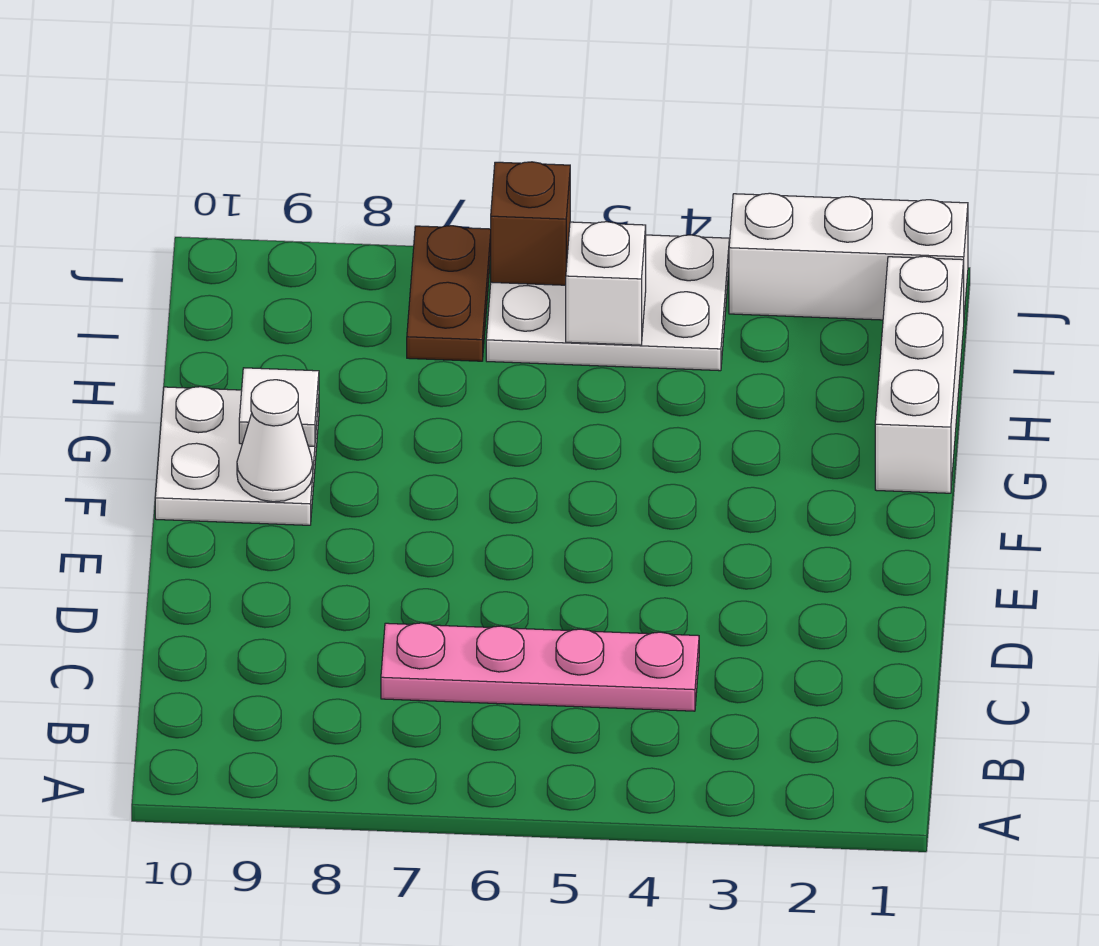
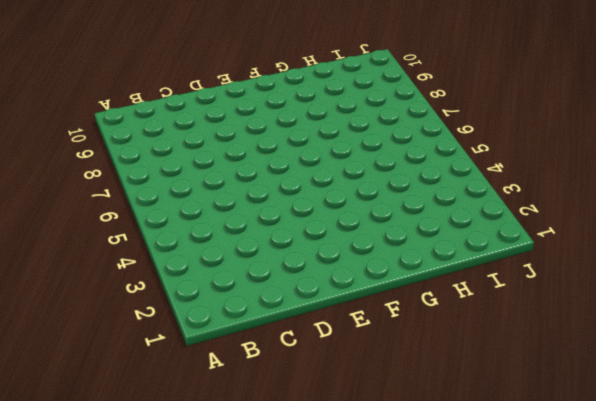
none -> pink plate C4:C7 level 1
none -> white plate F9:G10 level 1

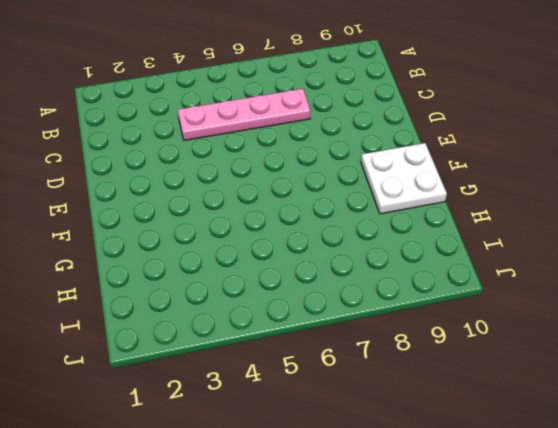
none -> white brick G1:I1 level 1
none -> white plate I4:J6 level 1

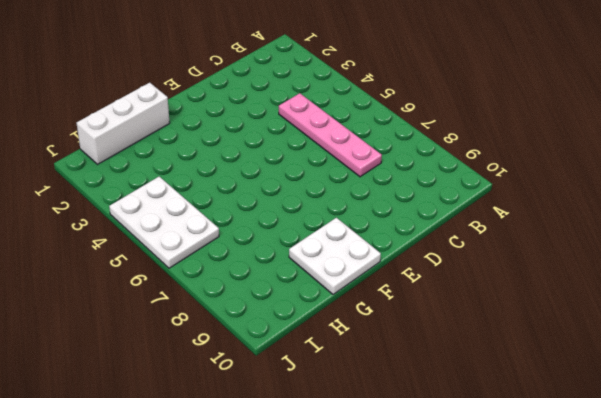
none -> brown plate I7:J7 level 1
none -> white brick J1:J3 level 1

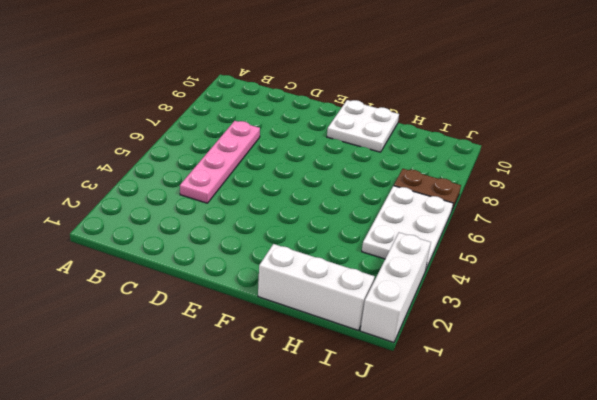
none -> white cone F9 level 2
none -> white tile G9 level 2

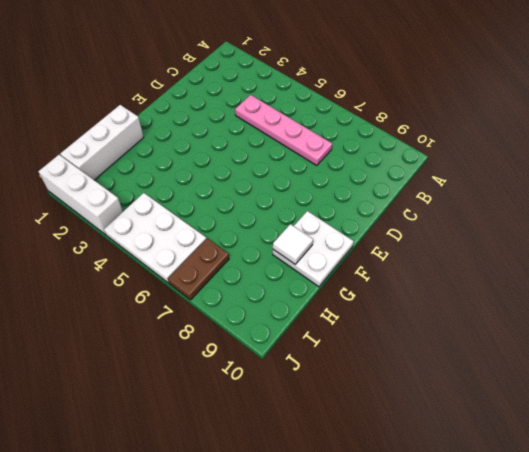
none -> white cone F9 level 2
none -> white brick I5 level 2

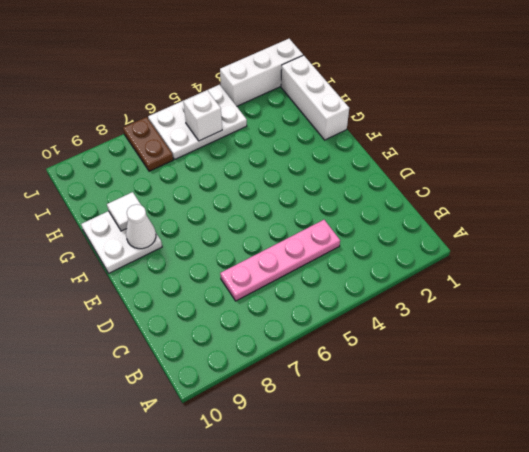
none -> brown brick J6 level 2

